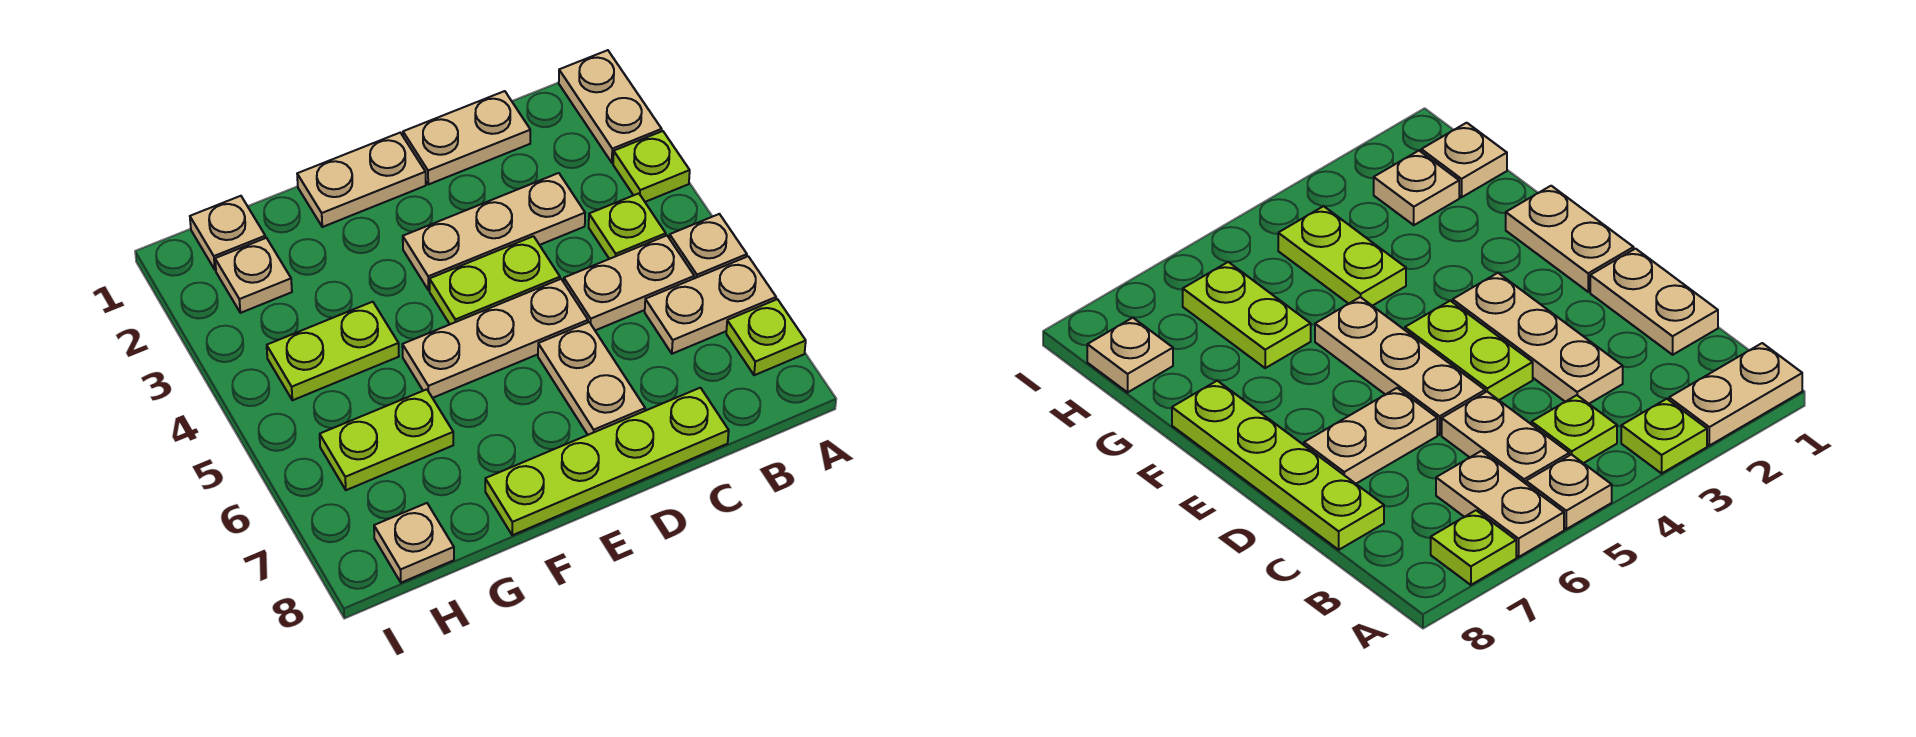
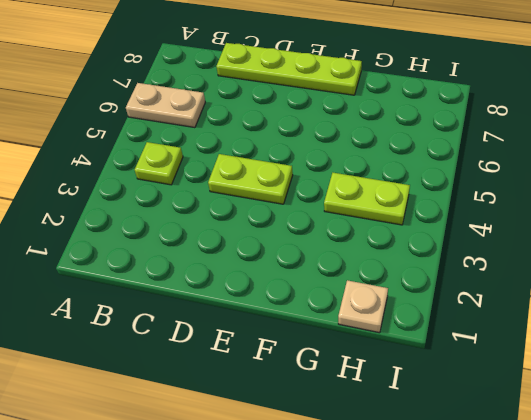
none -> tan plate A1:A2 level 1
none -> lime plate A3 level 1
none -> tan plate A5 level 1

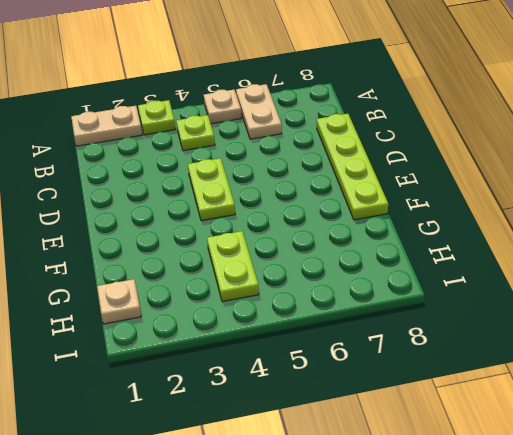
none -> lime plate A7 level 1
none -> tan plate B5:C5 level 1
none -> tan plate C1:D1 level 1

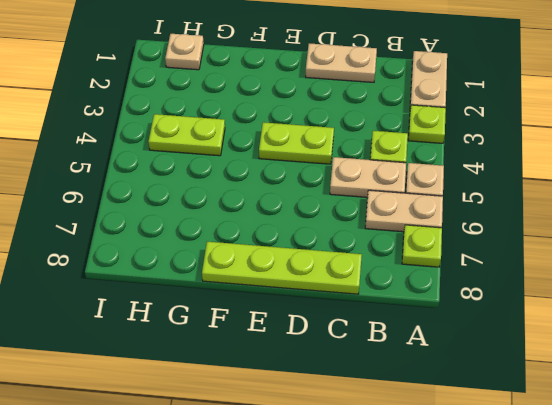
none -> tan plate C3:E3 level 1
none -> tan plate D5:F5 level 1
none -> tan plate D6:D7 level 1

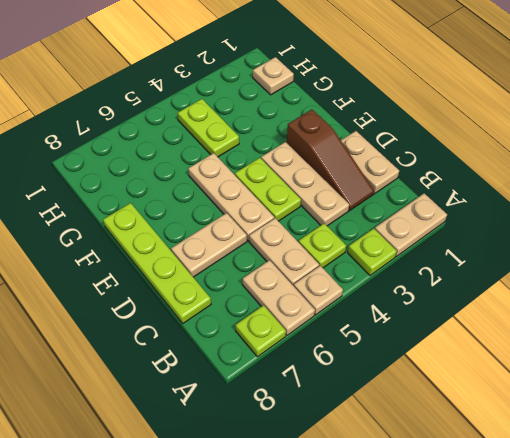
brown slope C2:E2 level 1 top E -> none
none -> tan plate E1:F1 level 1
none -> lime plate G6:H6 level 1
none -> tan plate H2 level 1

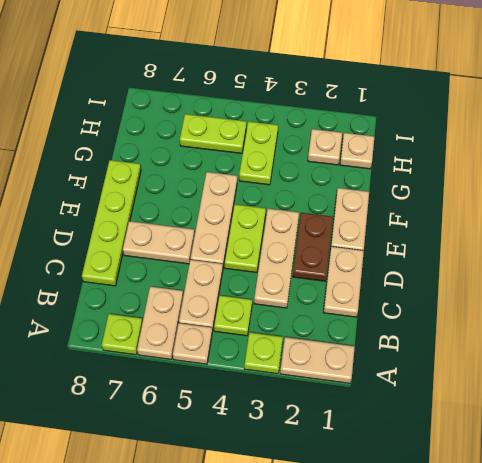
brown plate D2:E2 level 1 -> none
lime plate H5:H6 level 1 -> lime plate G6:H6 level 1
none -> tan plate H8 level 1

